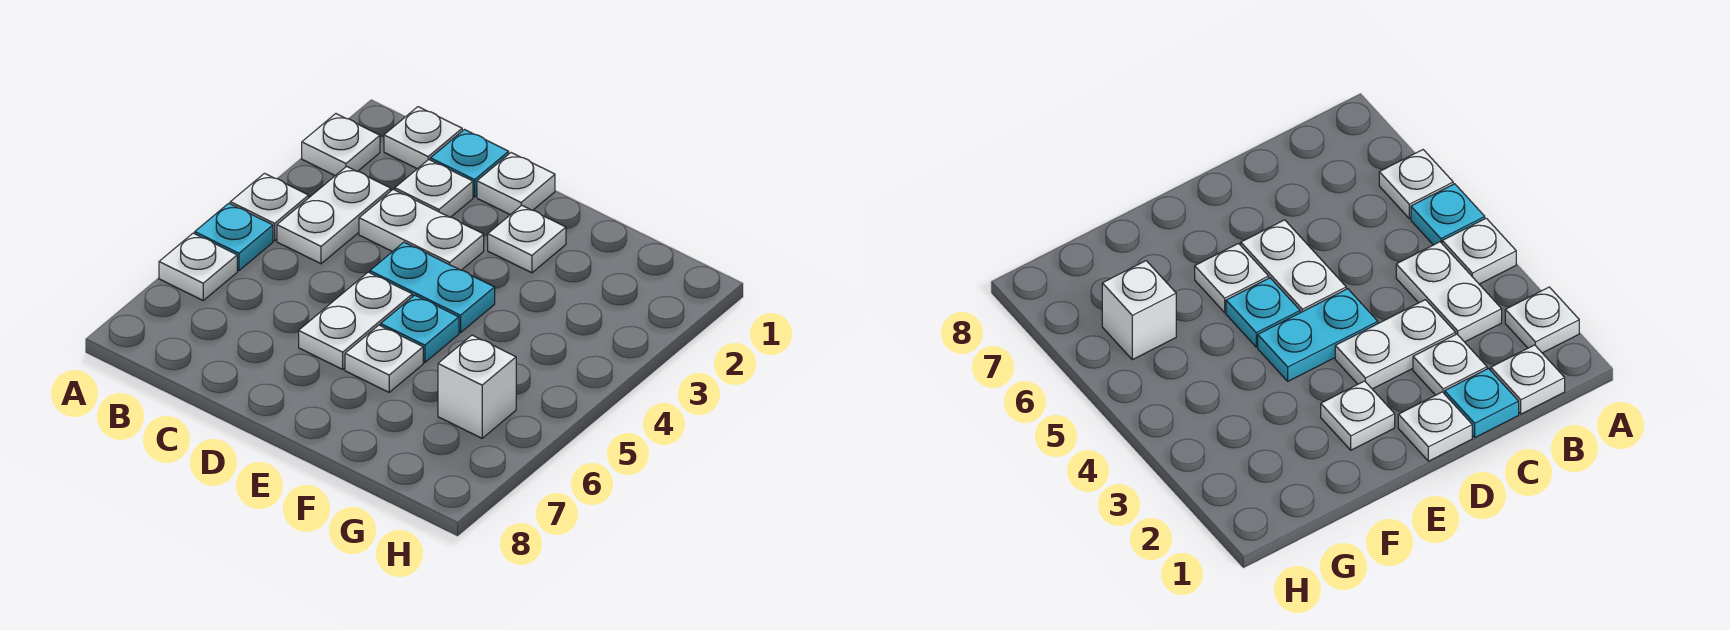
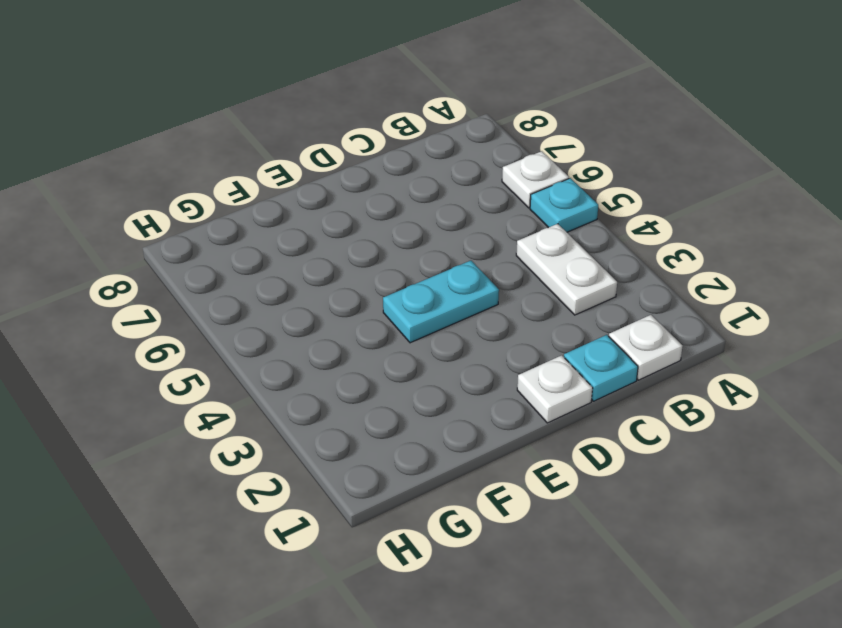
none -> white plate A2 level 1
none -> white plate A4 level 1
none -> white plate C2 level 1

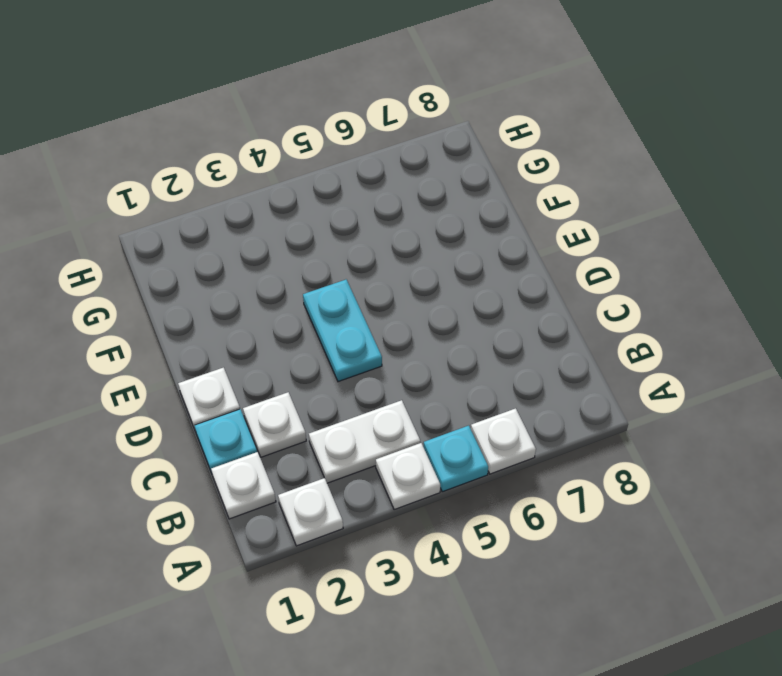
none -> white plate C3:D3 level 1
none -> white plate D5:D6 level 1
none -> white plate E2 level 1

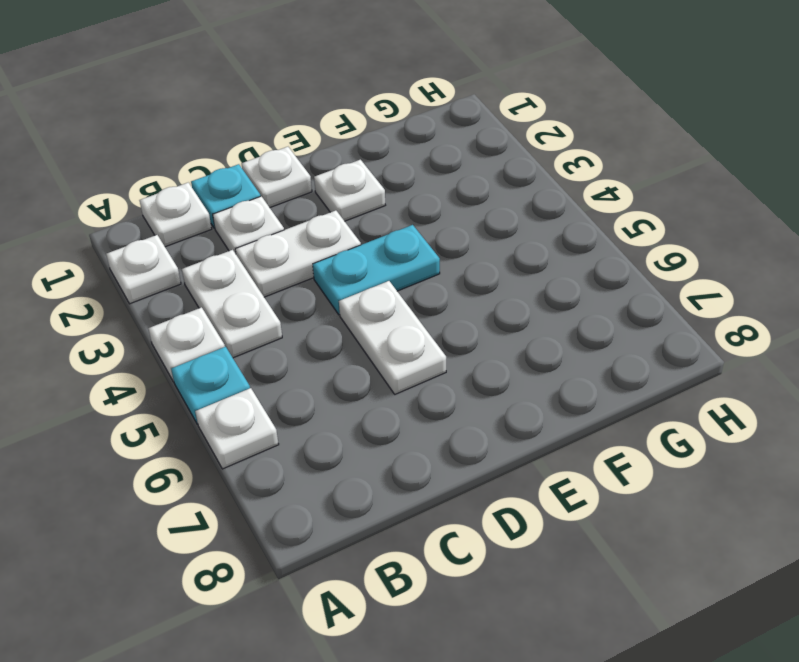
none -> cyan plate E5 level 1
none -> white plate E6 level 1
none -> white brick G6 level 1

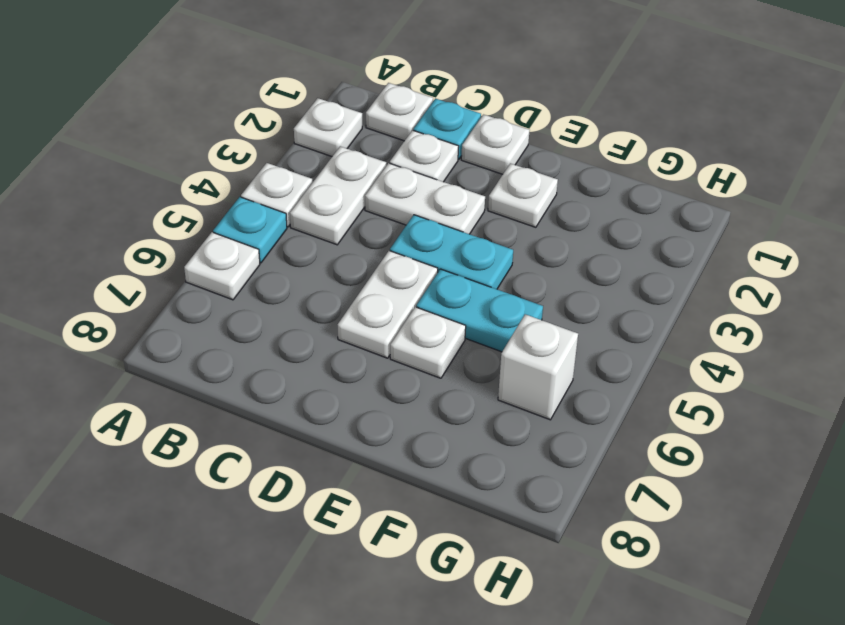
cyan plate E5:F5 level 1 -> cyan plate E5 level 1

